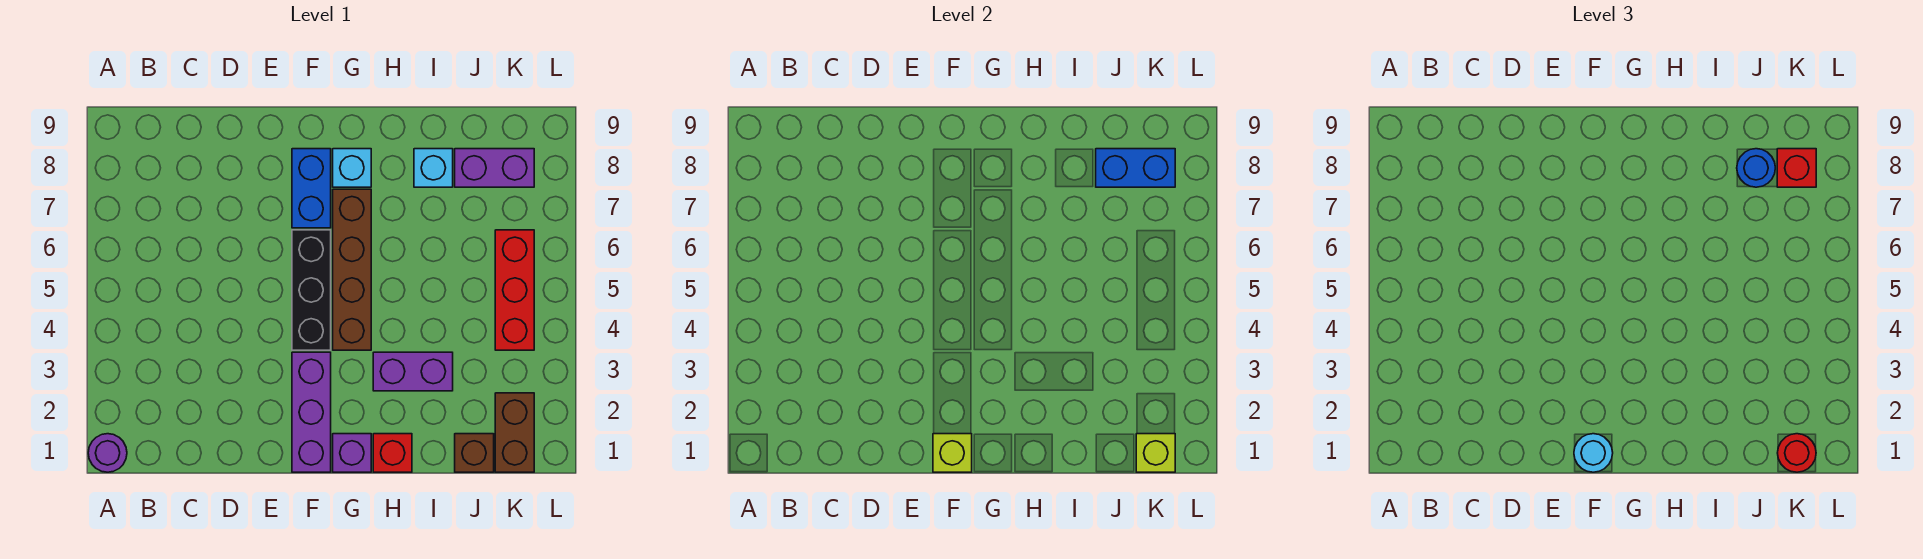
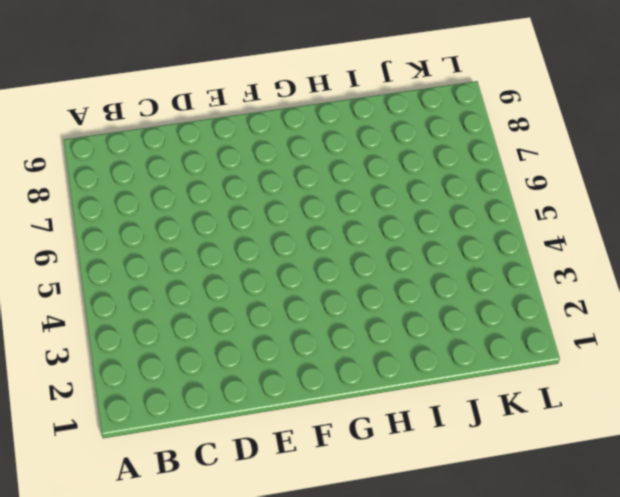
none -> purple round brick A1 level 1
none -> purple brick F1:F3 level 1
none -> black brick F4:F6 level 1

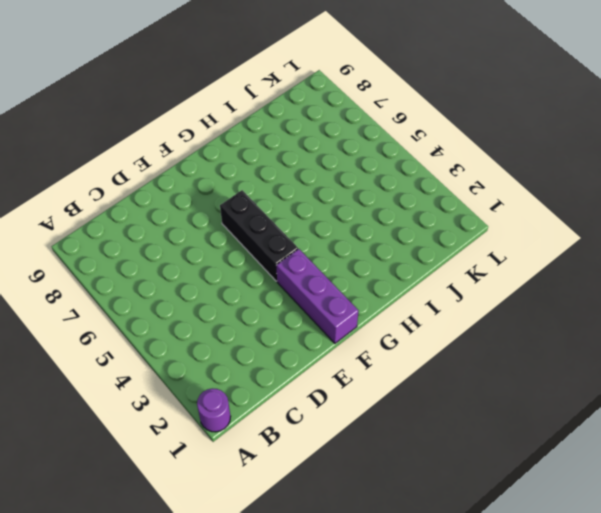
none -> blue brick F7:F8 level 1
none -> purple brick G1 level 1
none -> brown brick G4:G7 level 1

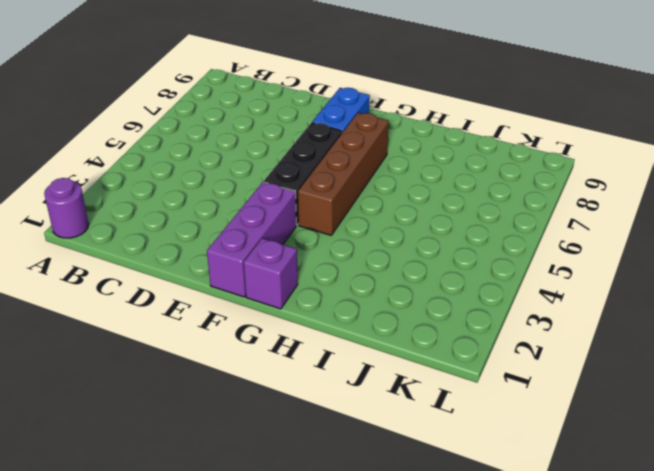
none -> cyan brick G8 level 1
none -> red brick H1 level 1
none -> purple brick H3:I3 level 1

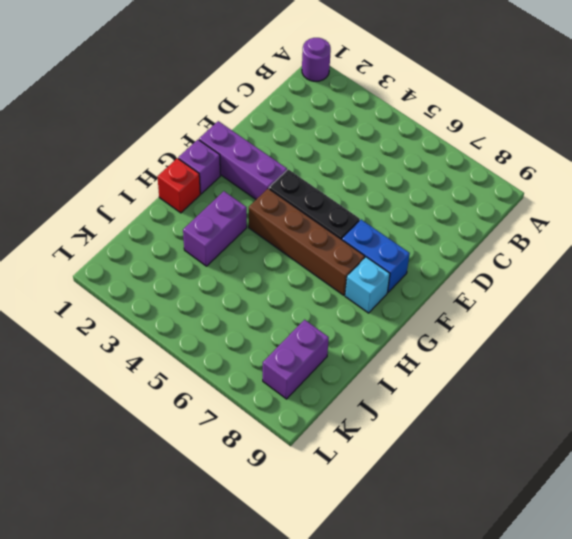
none -> cyan brick I8 level 1
none -> brown brick J1 level 1
none -> brown brick K1:K2 level 1

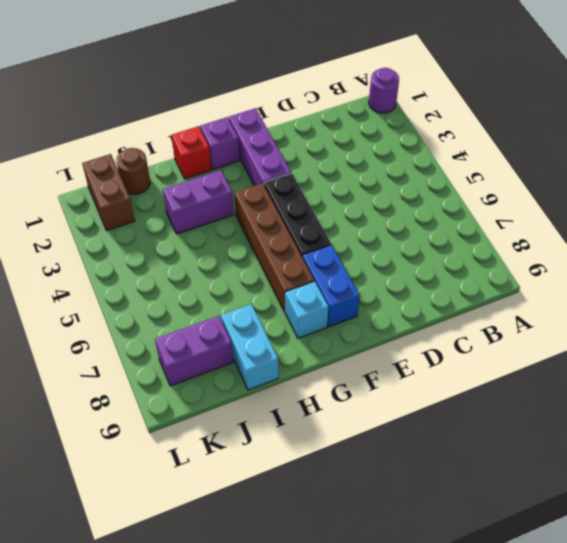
cyan brick I8:I9 level 1 -> cyan brick I8 level 1
brown round brick J1 level 1 -> brown brick J1 level 1
none -> red brick K4:K6 level 1
none -> lime brick F1 level 2
none -> blue brick J8:K8 level 2

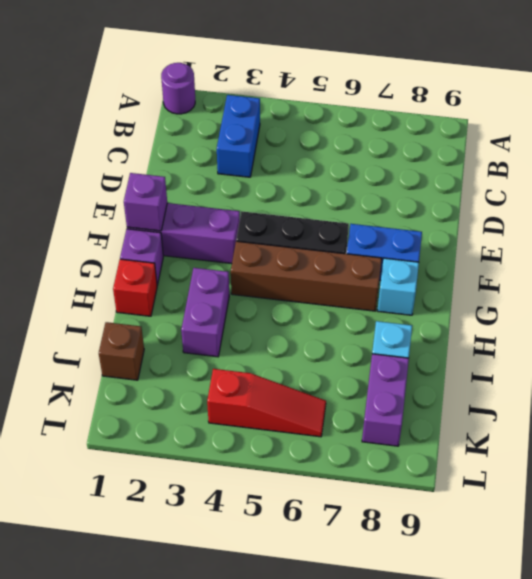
blue brick B3:C3 level 1 -> blue brick J8:K8 level 2
purple brick F1 level 2 -> lime brick F1 level 2
red slope K4:K6 level 1 top 4 -> red brick K4:K6 level 1
none -> brown brick K1:K2 level 1
none -> lime brick K1 level 2
none -> cyan round brick F1 level 3

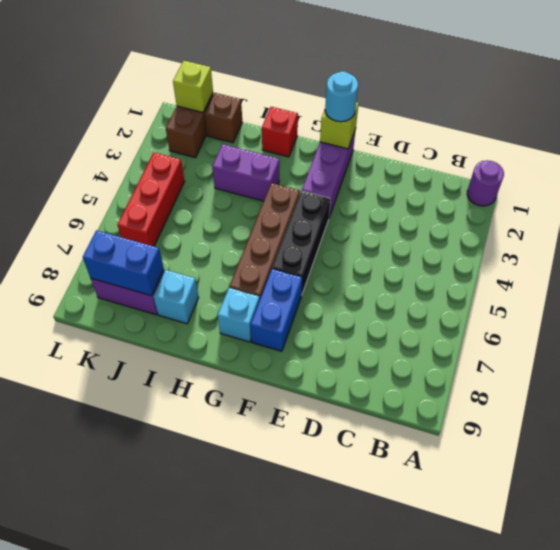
none -> purple brick G1 level 1
none -> blue round brick J8 level 3
none -> red round brick K1 level 3

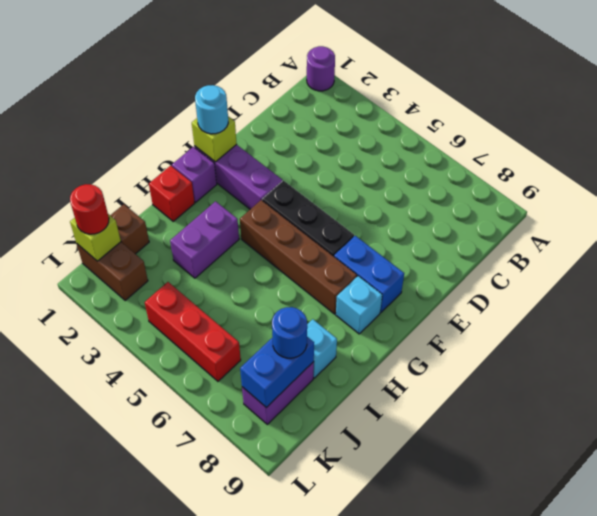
none -> red brick K8 level 3

